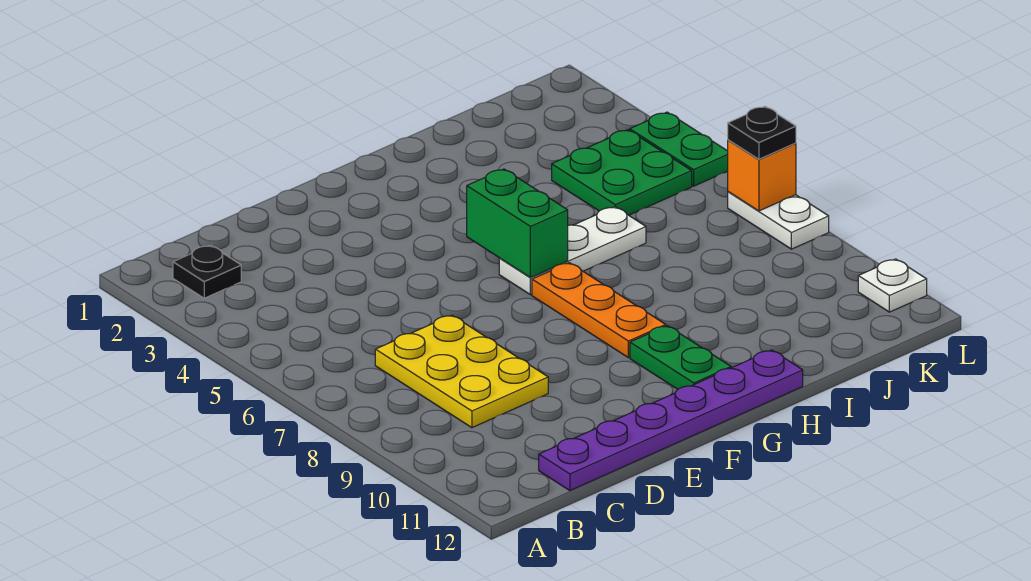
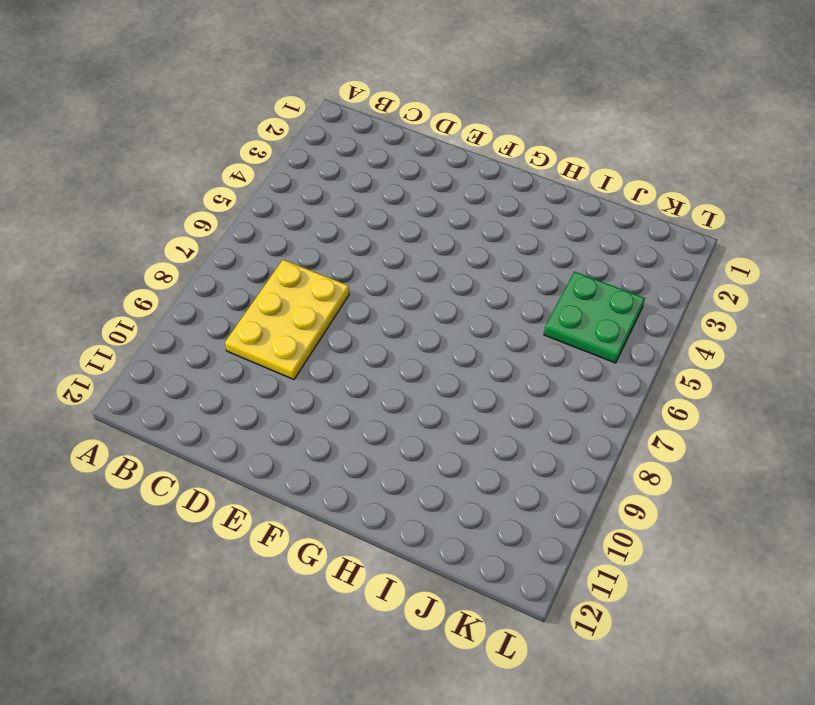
none -> black plate B2 level 1
none -> purple plate C12:H12 level 1
none -> white plate G6:I6 level 1

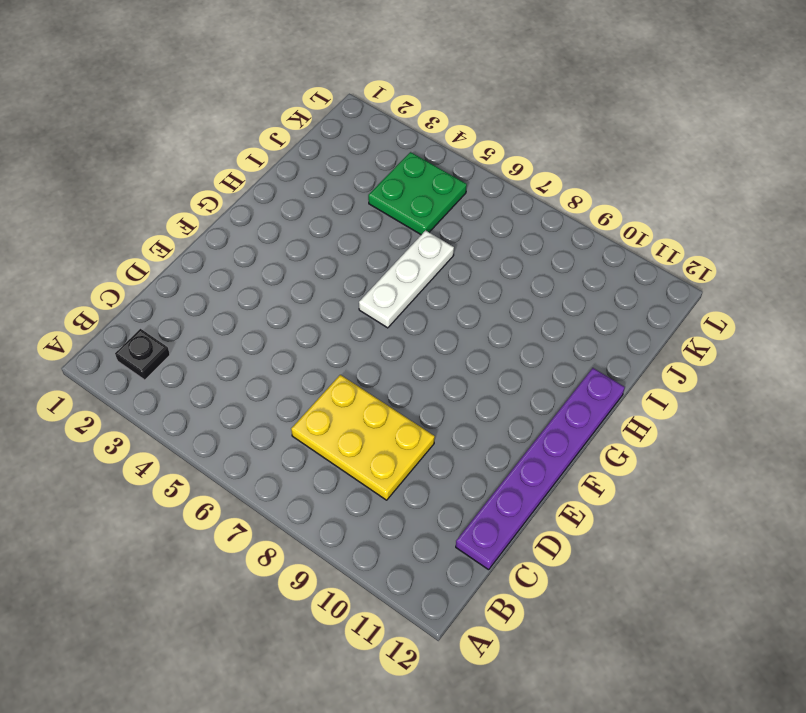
none -> orange plate G7:G9 level 1
none -> green plate G10:G11 level 1
none -> green plate L4:L5 level 1

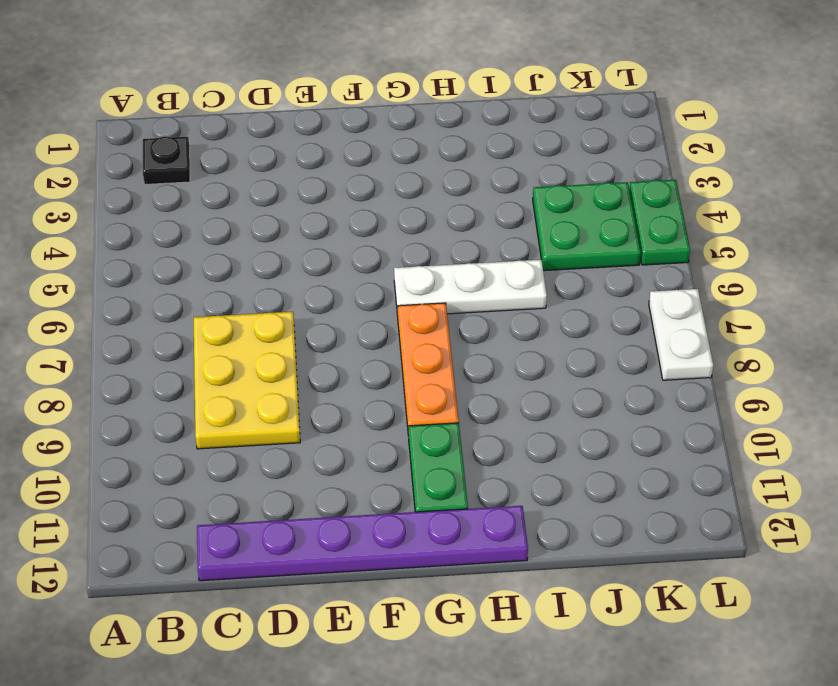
none -> white plate L11 level 1
none -> green brick G5:G6 level 2
none -> orange brick L7 level 2

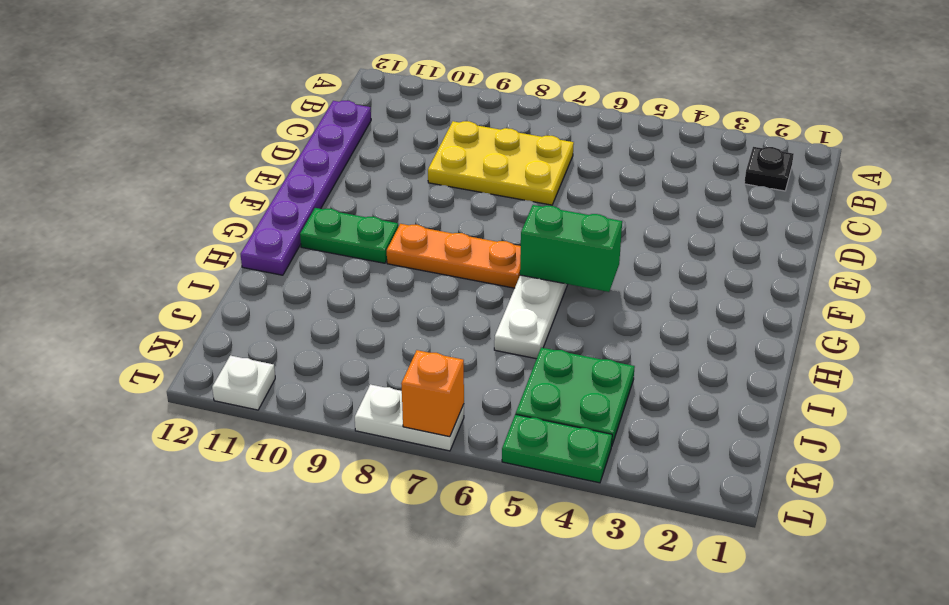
none -> black plate L7 level 3

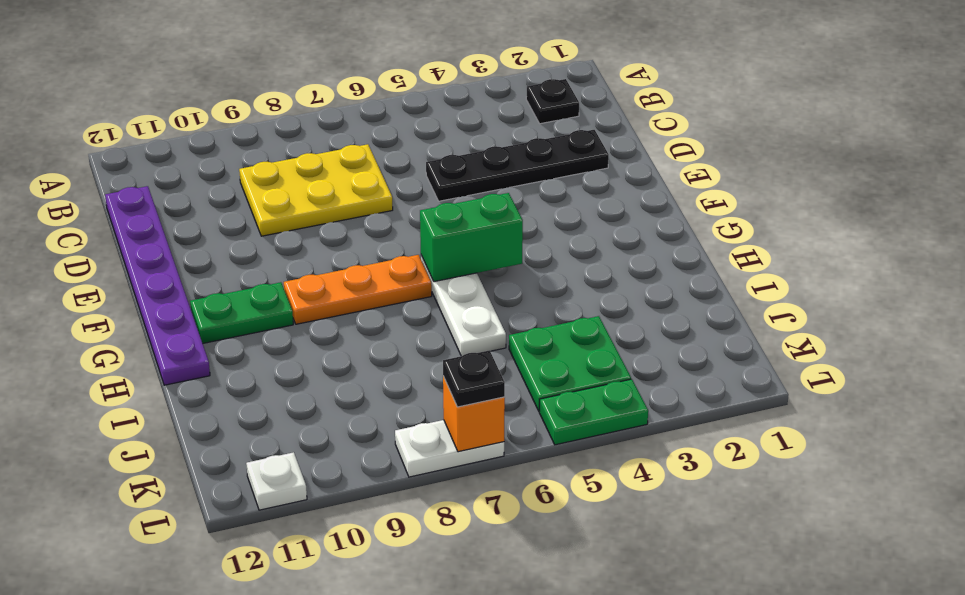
black plate D2:D5 level 1 -> none

